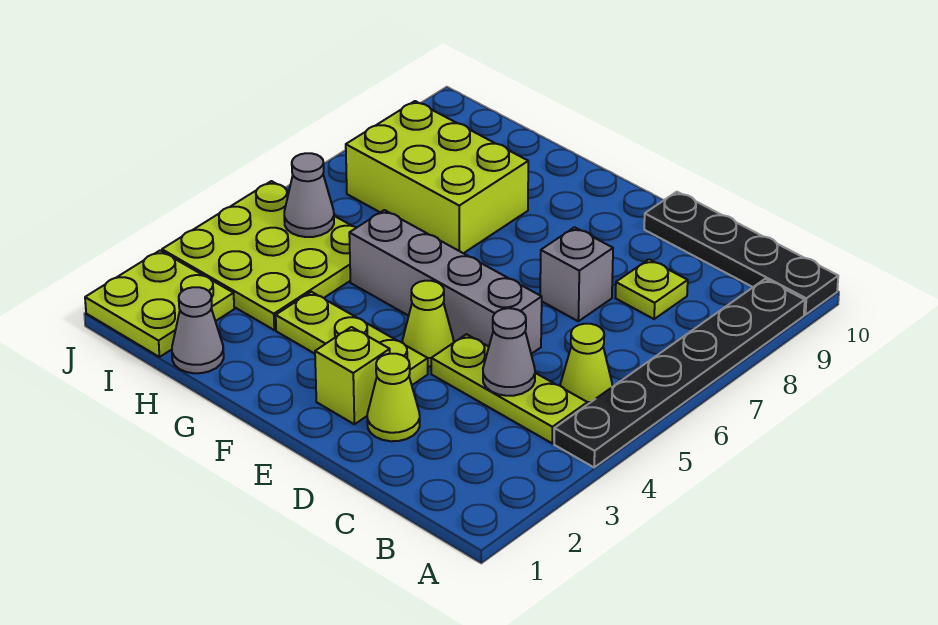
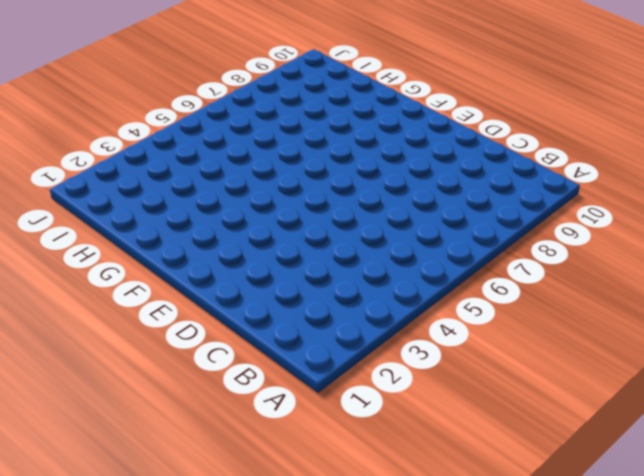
none -> black plate A4:A9 level 1
none -> black plate A10:D10 level 1
none -> lime plate B4:D4 level 1

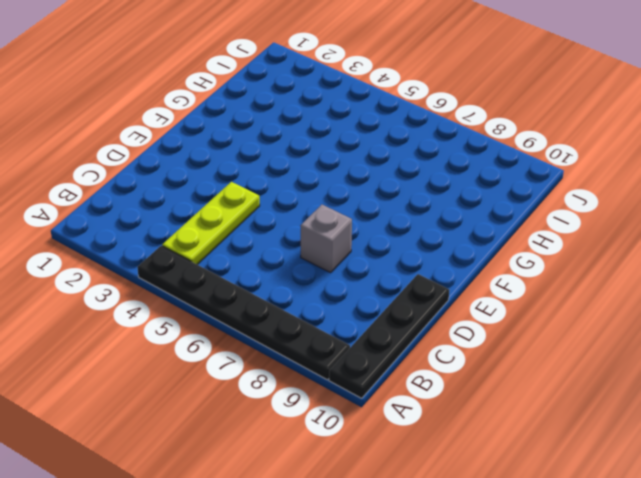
none -> lime cone B5 level 1
none -> lime plate C8 level 1
none -> lime cone D2 level 1

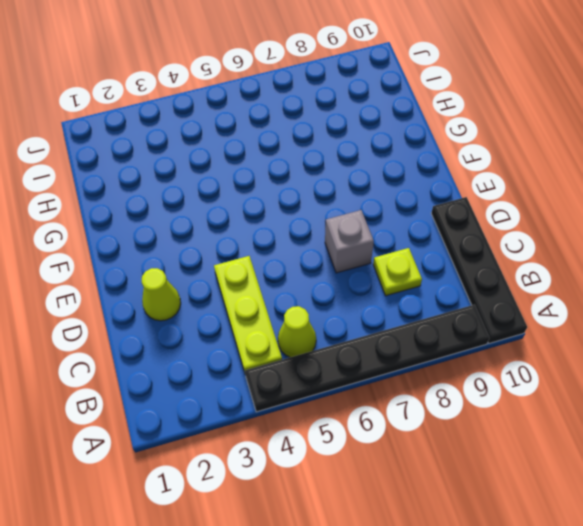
none -> grey brick D5:G5 level 1
none -> lime brick E2 level 1
none -> lime plate E3:G3 level 1

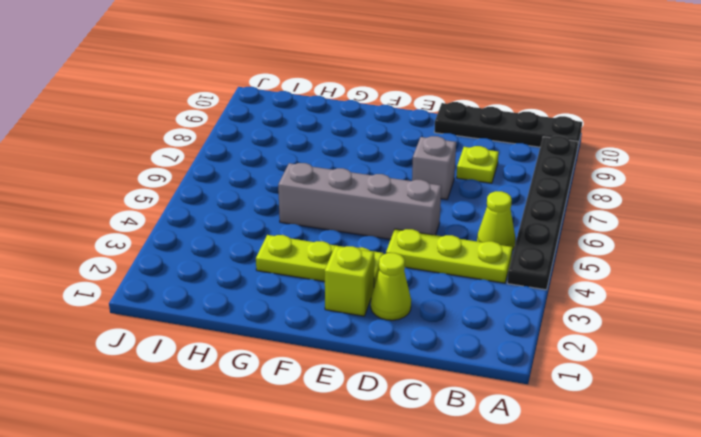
none -> lime cone E4 level 1
none -> lime brick G7:I8 level 1
none -> grey cone H1 level 1

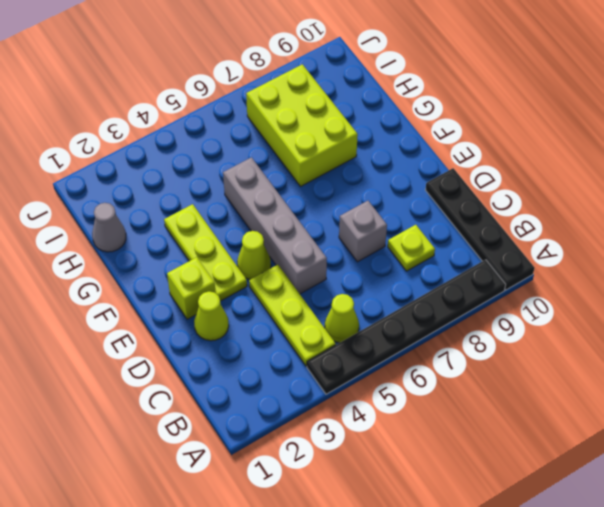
none -> lime plate H3:J5 level 1
none -> lime plate I1:J2 level 1
none -> grey cone C4 level 2

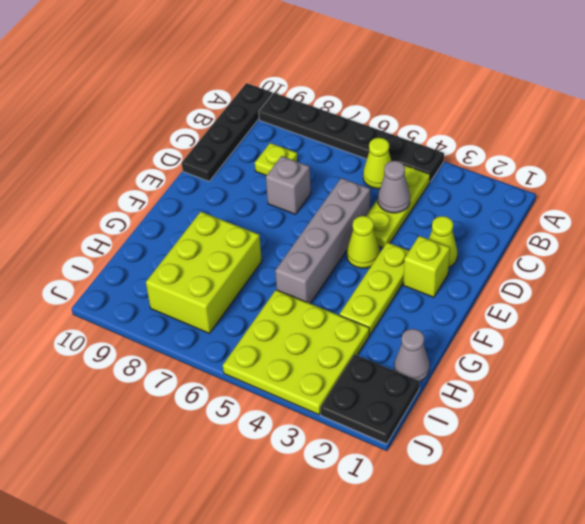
black plate I1:J2 level 1 -> lime plate I1:J2 level 1
none -> grey cone I5 level 2

